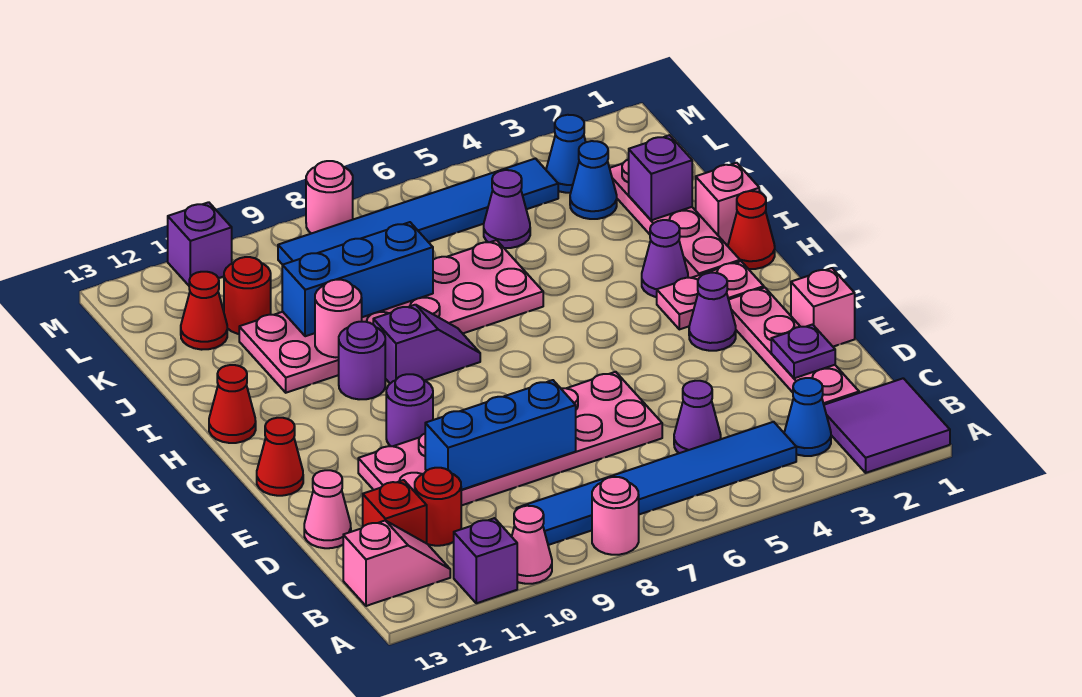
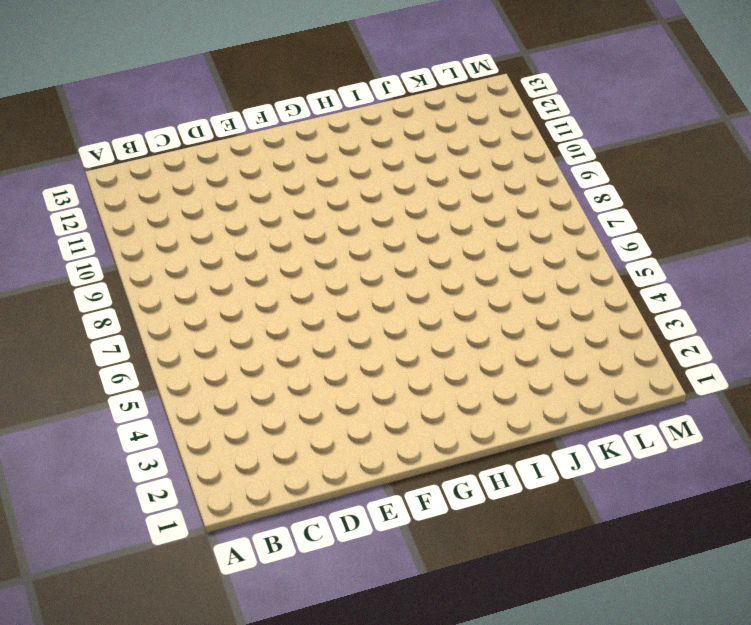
none -> purple tile A1:B2 level 1
none -> pink round brick A8 level 1
none -> pink cone A10 level 1
none -> purple brick A11 level 1

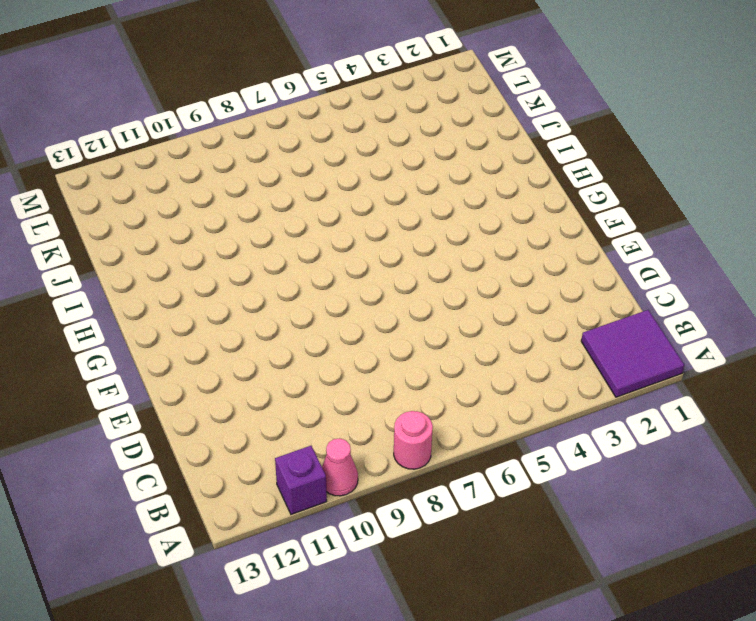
none -> blue cone B3 level 1
none -> blue tile B4:B9 level 1
none -> pink slope B12:B13 level 1 top 13
none -> pink plate C2:F2 level 1

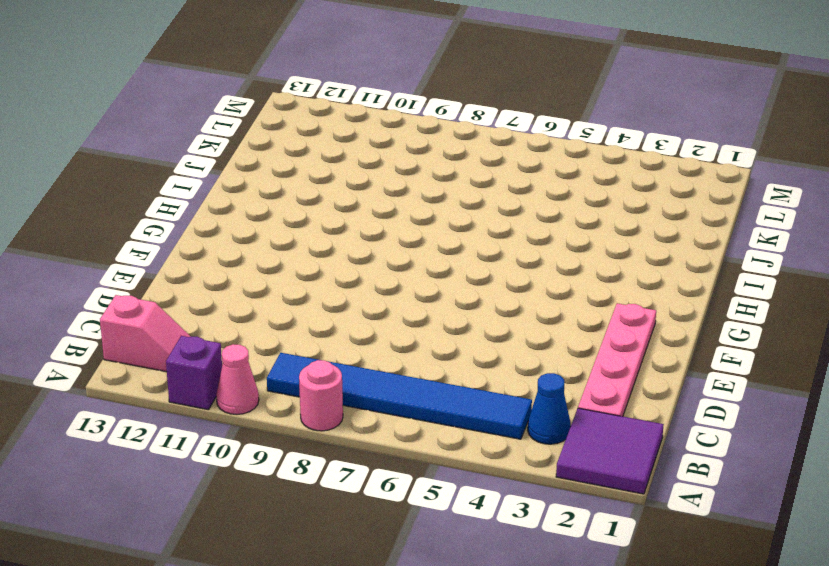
none -> purple cone C5 level 1
none -> red round brick C11 level 1
none -> red brick C12 level 1
none -> pink plate D6:E11 level 1

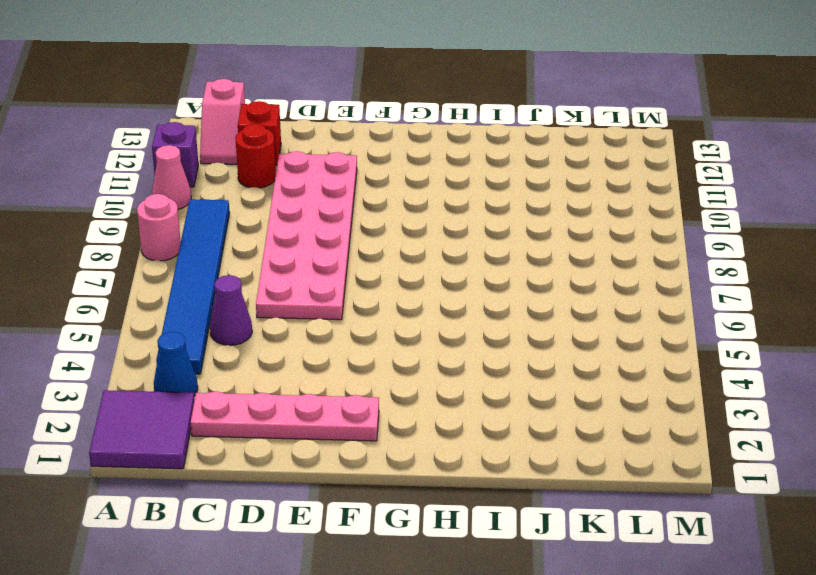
none -> pink cone D13 level 1
none -> pink brick E1 level 1
none -> purple cone F3 level 1
none -> purple round brick F10 level 1

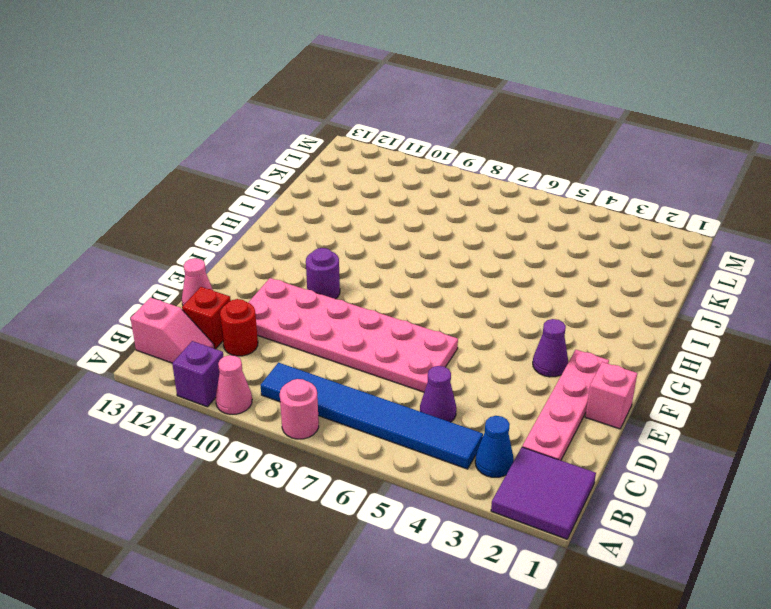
none -> red cone F13 level 1
none -> pink plate G2:G3 level 1
none -> red cone H1 level 1
none -> pink plate H2:K2 level 1

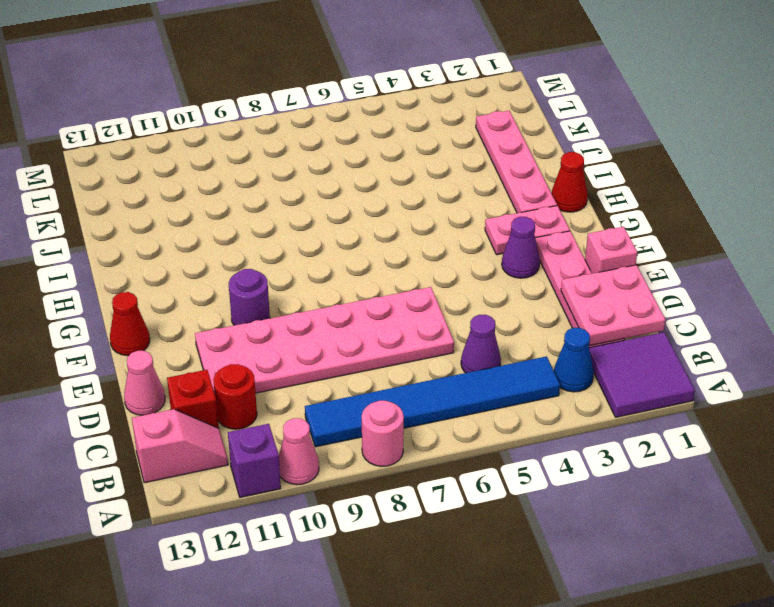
pink plate C1:D2 level 2 -> purple plate D2 level 2
none -> purple cone H3 level 1
none -> purple slope H8:H9 level 1 top 9
none -> purple round brick H10 level 1
none -> red cone H13 level 1

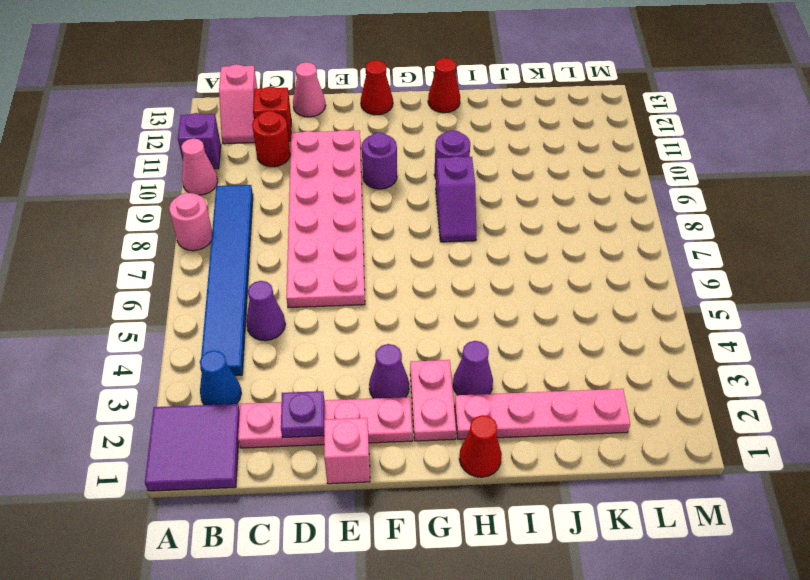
none -> pink brick I1 level 1
none -> pink plate I6:J11 level 1
none -> blue cone K3 level 1
none -> purple cone K5 level 1

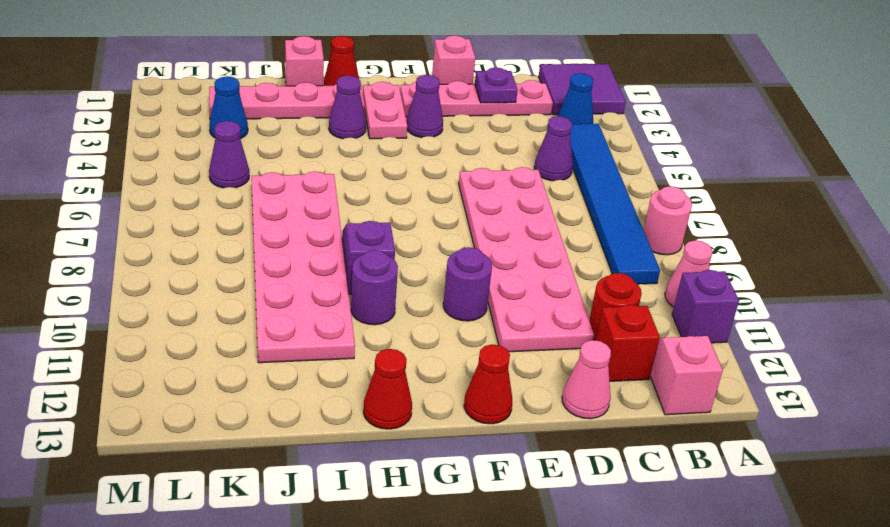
none -> red round brick K11 level 1
none -> red cone K12 level 1
none -> blue cone L3 level 1
none -> blue tile L4:L9 level 1

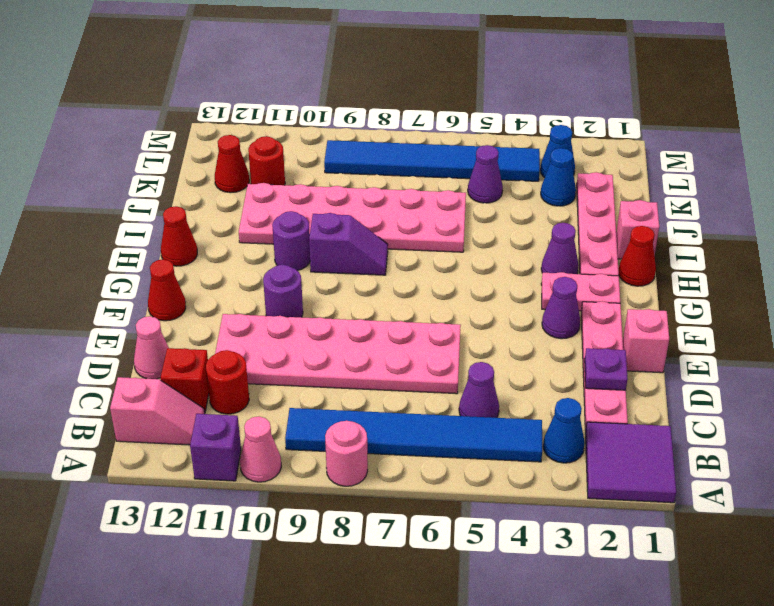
none -> pink round brick M8 level 1
none -> purple brick M11 level 1
none -> blue brick D8:D10 level 2
none -> pink round brick I10 level 2

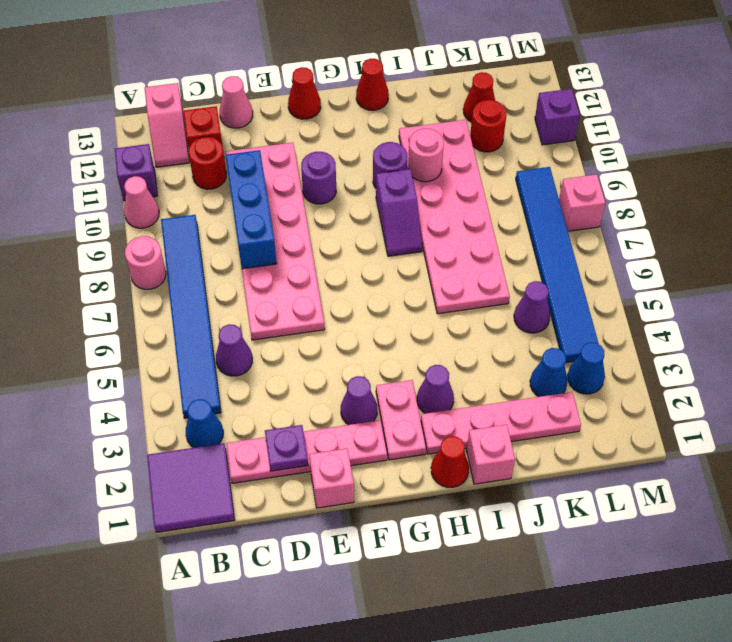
pink brick M8 level 1 -> pink round brick M8 level 1
none -> purple brick J2 level 2
none -> blue brick J8:J10 level 2

